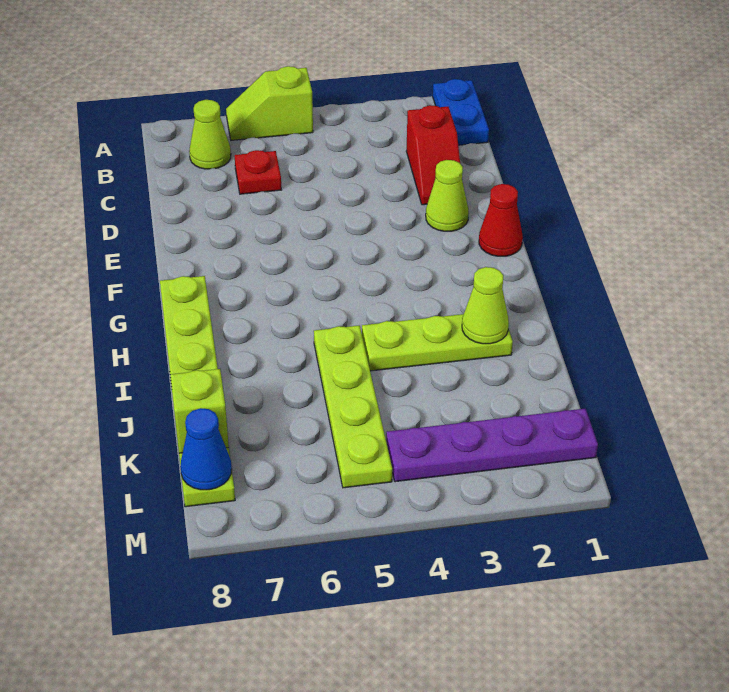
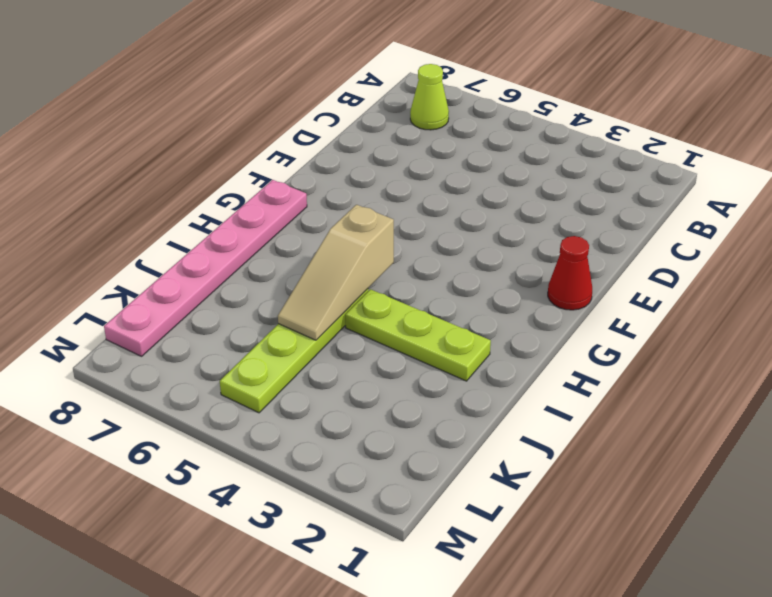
pink plate G8:L8 level 1 -> lime plate G8:L8 level 1
tan slope H5:J5 level 2 top H -> none
none -> blue plate A1:B1 level 1
none -> lime slope A5:A6 level 1 top 5
none -> red slope C2:D2 level 1 top C

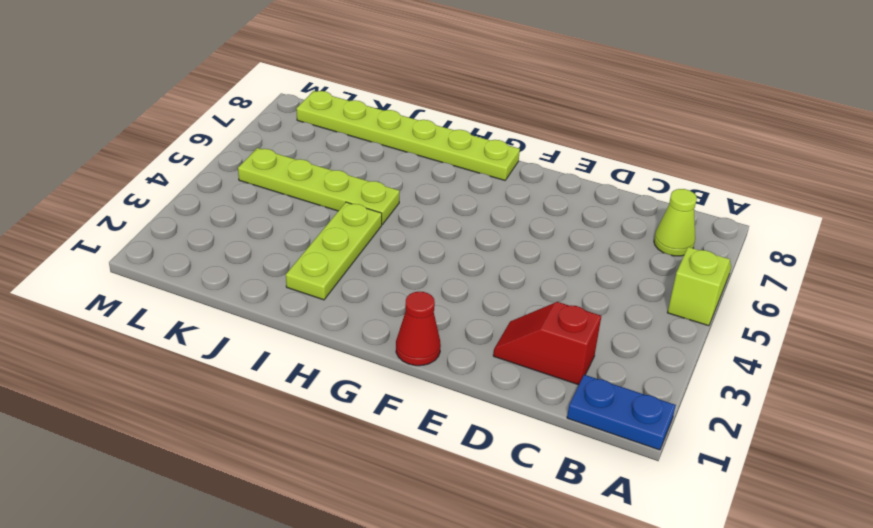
none -> red plate C6 level 1
none -> lime cone E2 level 1
none -> purple plate L1:L4 level 1

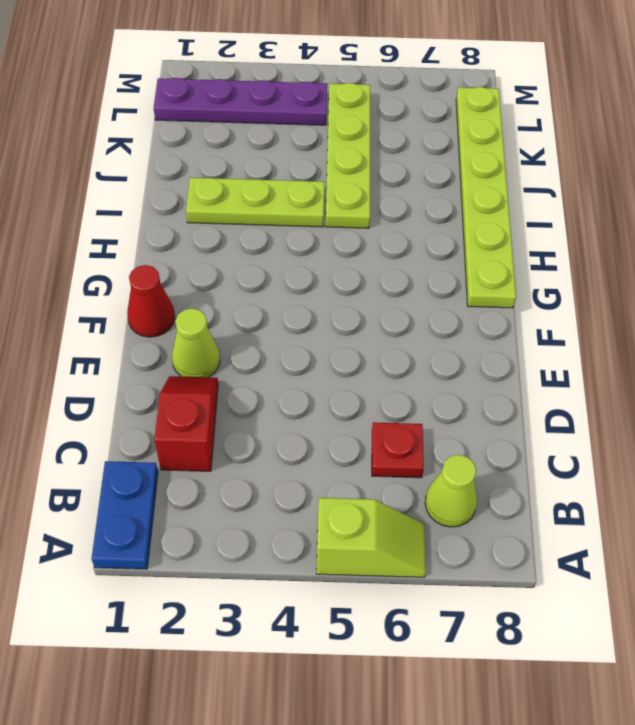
none -> lime cone I2 level 2
none -> lime brick K8 level 2
none -> blue cone L8 level 2

